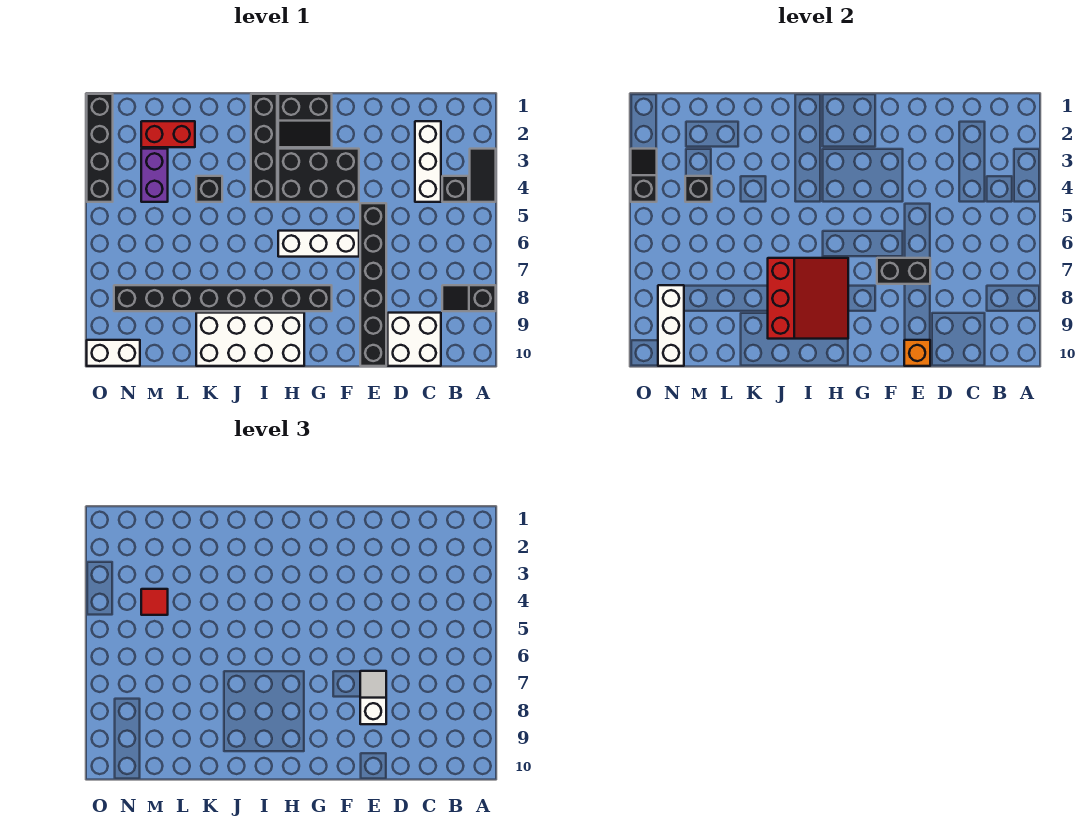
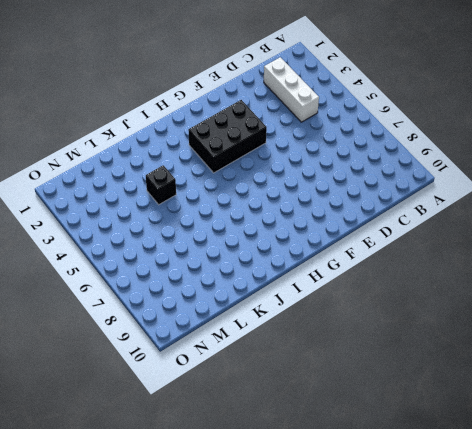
none -> black tile A3:A4 level 1
none -> black slope A8:B8 level 1 top A
none -> black brick B4 level 1

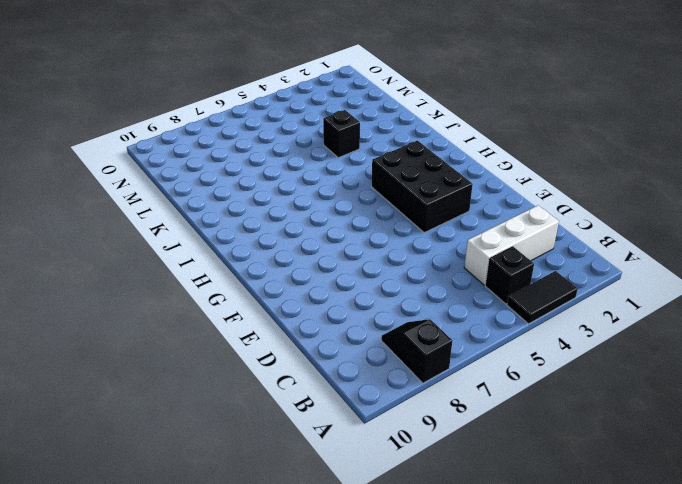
none -> white brick C9:D10 level 1
none -> black brick E5:E10 level 1
none -> white brick F6:H6 level 1

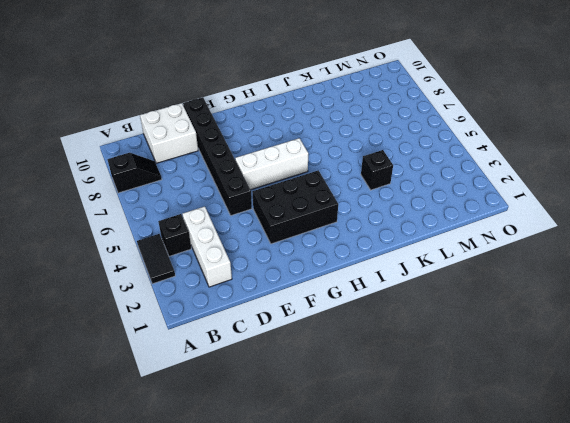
none -> black slope G1:H2 level 1 top 1
none -> black brick G8:N8 level 1
none -> white brick H9:K10 level 1

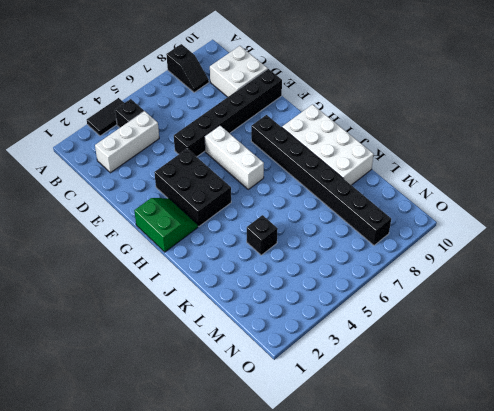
green slope G1:H2 level 1 top 1 -> black slope G1:H2 level 1 top 1
none -> black brick I1:I4 level 1
none -> red brick L2:M2 level 1
none -> purple brick M3:M4 level 1

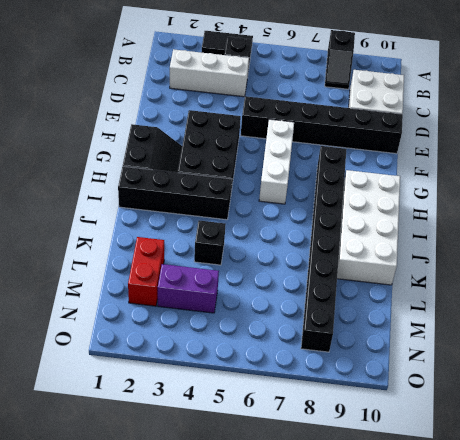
none -> white brick N10:O10 level 1
none -> black brick O1:O4 level 1
none -> black brick E7:F7 level 2

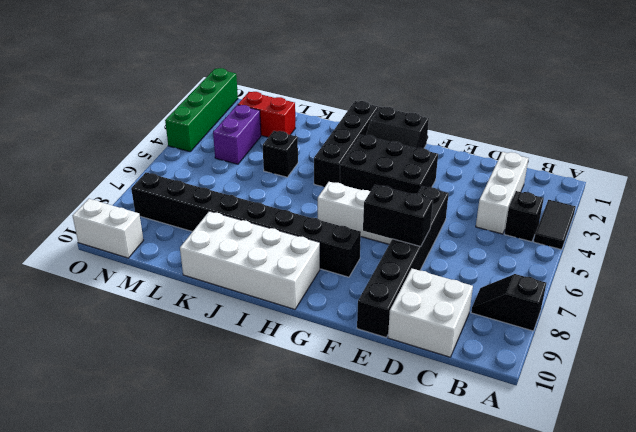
green brick O1:O4 level 1 -> black brick O1:O4 level 1
none -> orange brick E10 level 2
none -> red slope H7:J9 level 2 top J
none -> black brick M4 level 2

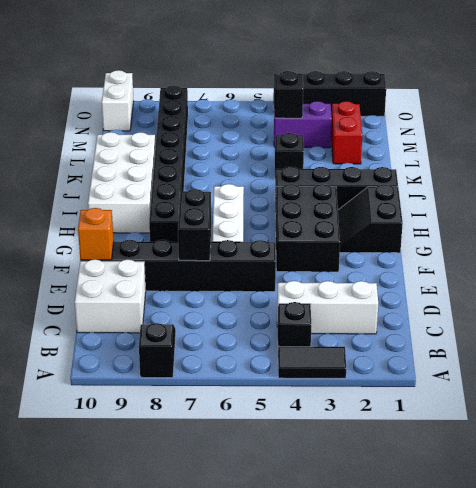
none -> red slope H7:J9 level 2 top J
none -> white brick N8:N10 level 2
none -> black slope O3:O4 level 2 top 4

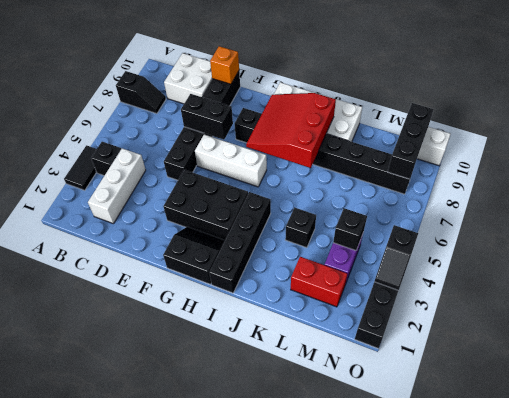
black brick N8:N10 level 2 -> white brick N8:N10 level 2
none -> white slope E7:E8 level 3 top 8
none -> red tile M4 level 3

